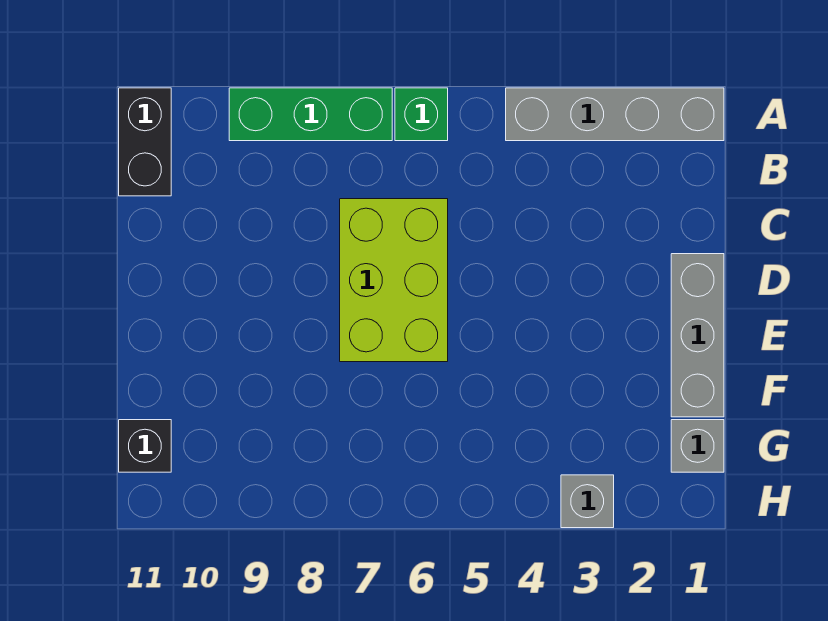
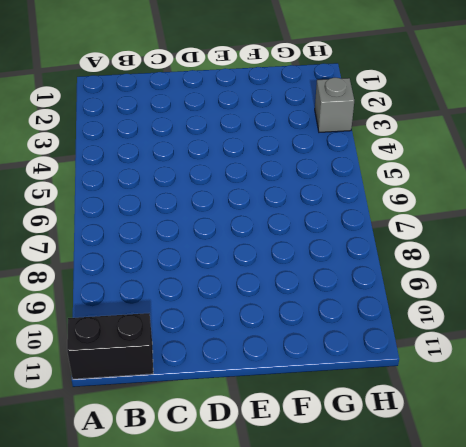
none -> grey brick A1:A4 level 1
none -> green brick A6 level 1

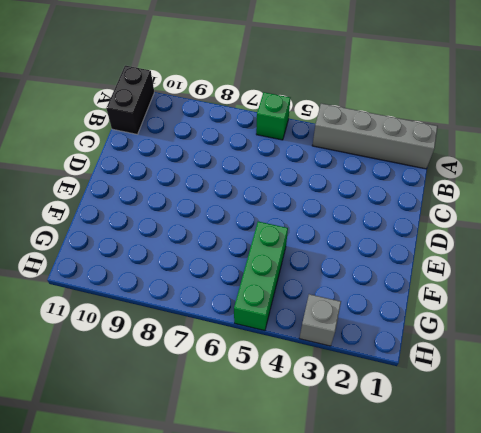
green brick F5:H5 level 1 -> green brick A7:A9 level 1
none -> lime brick C6:E7 level 1
none -> grey brick D1:F1 level 1

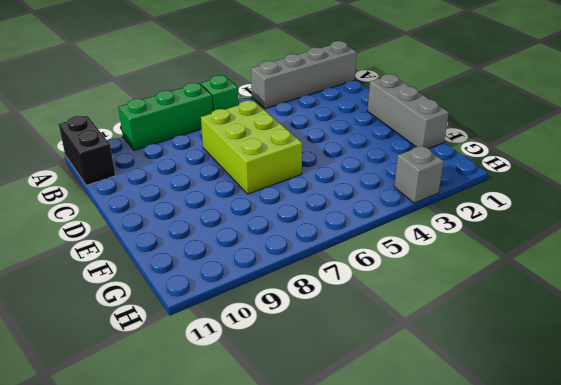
none -> grey brick G1 level 1
none -> black brick G11 level 1

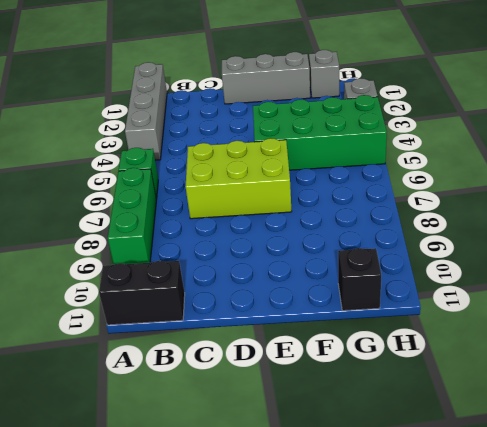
green brick E4:H5 level 1 -> none

